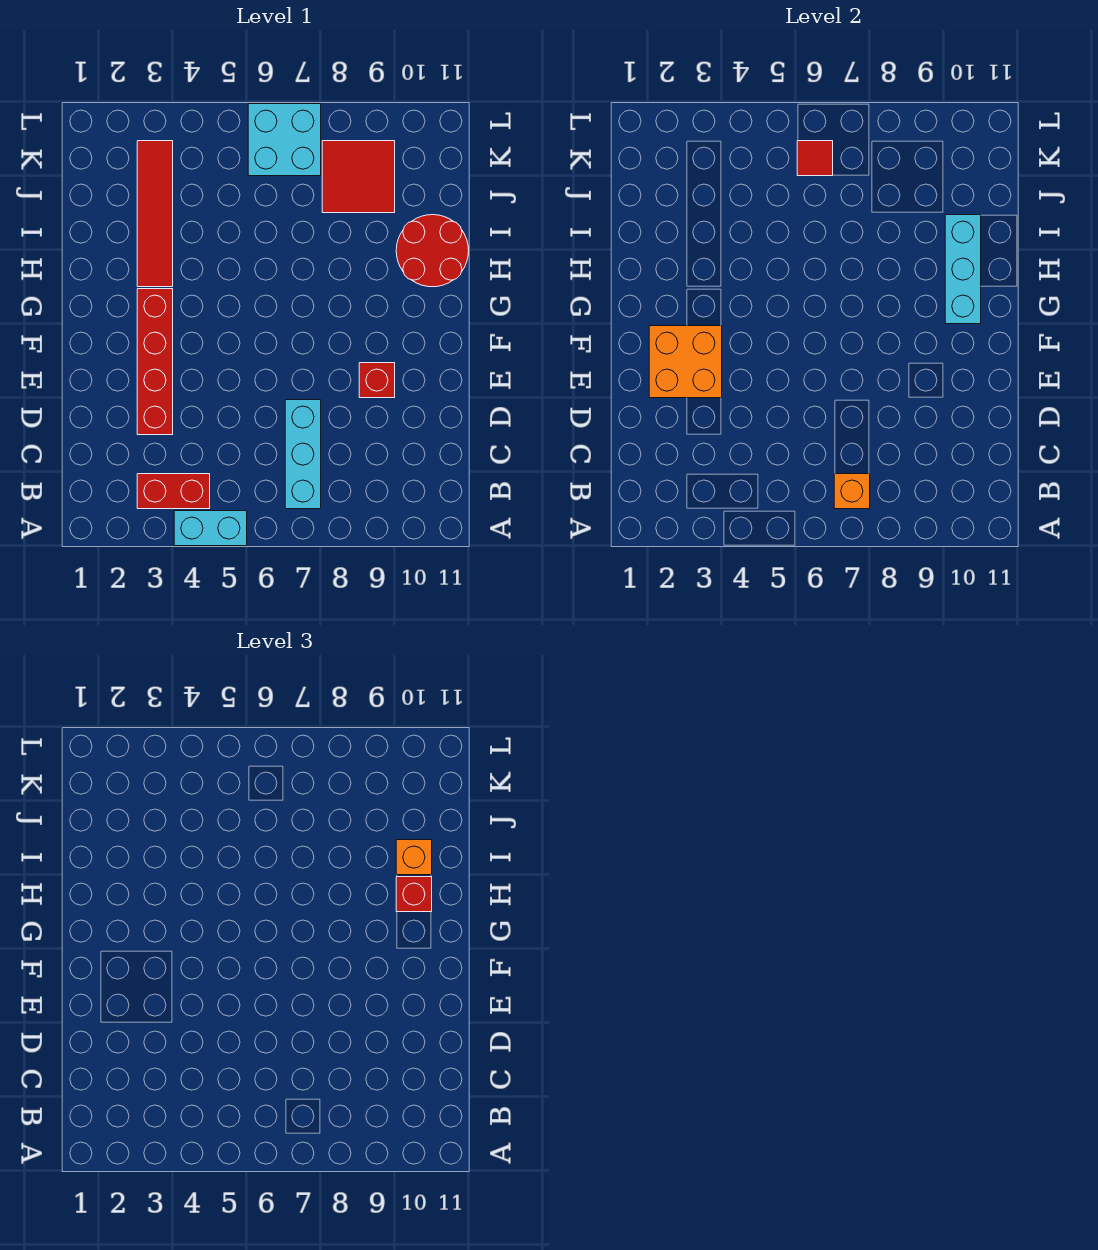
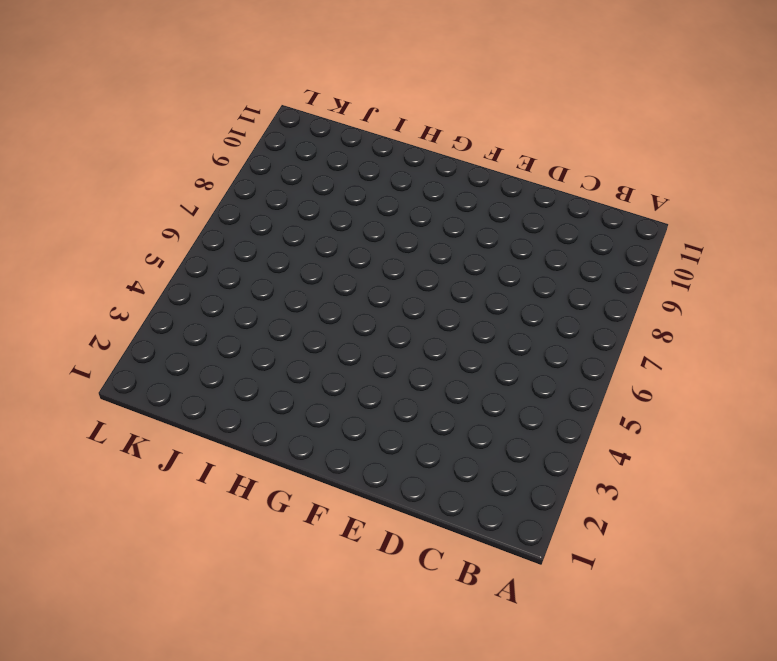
none -> cyan brick A4:A5 level 1
none -> red brick B3:B4 level 1
none -> cyan brick B7:D7 level 1

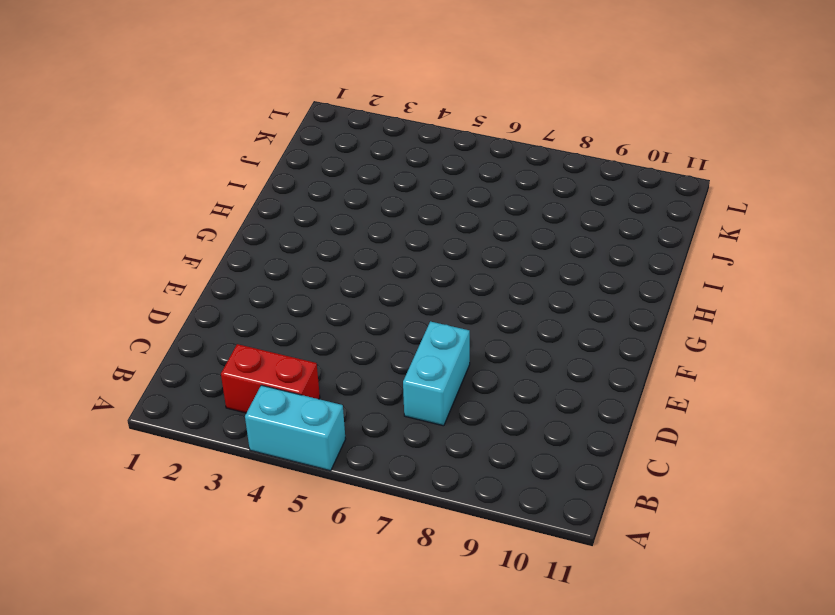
cyan brick C7:D7 level 1 -> cyan brick B7:D7 level 1
none -> red brick D3:G3 level 1
none -> red brick E9 level 1
none -> red tile H3:K3 level 1

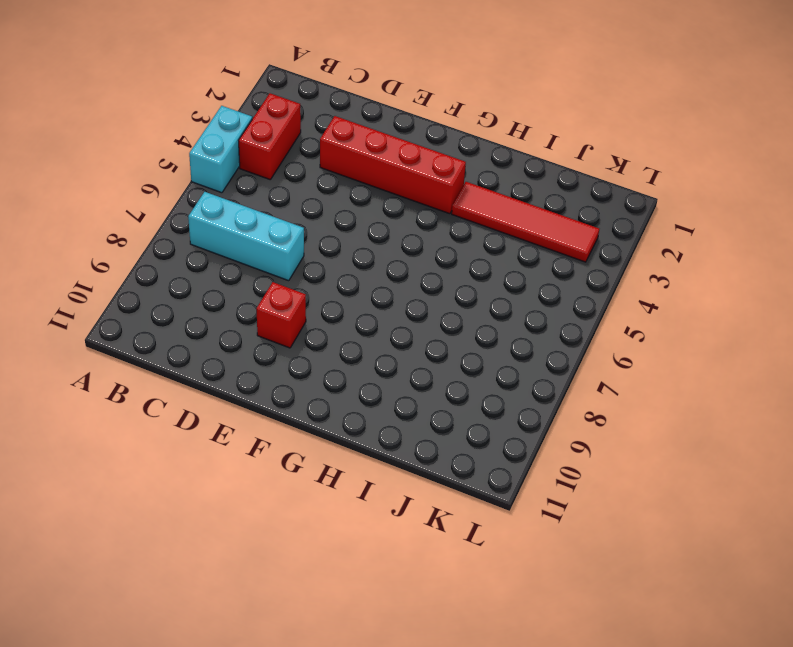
none -> red round brick H10:I11 level 1
none -> red tile J8:K9 level 1
none -> cyan brick K6:L7 level 1

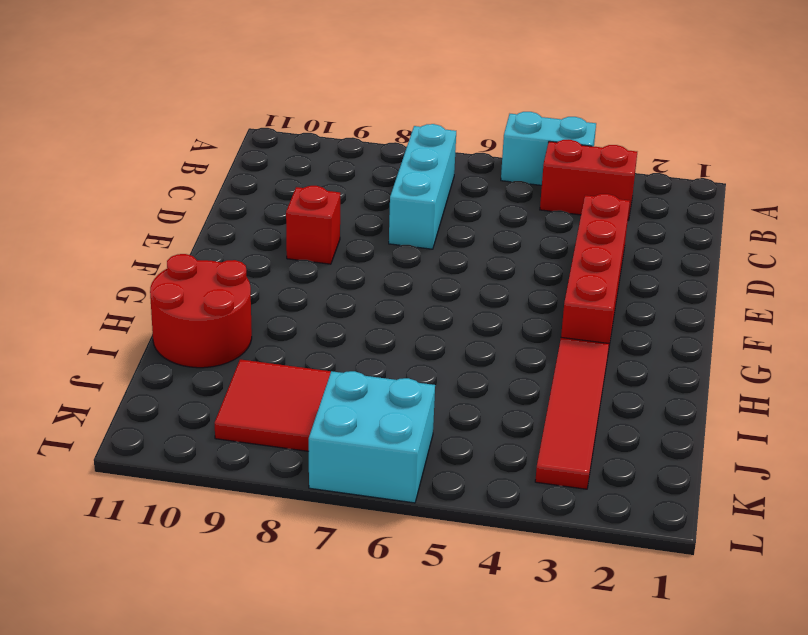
none -> orange brick B7 level 2
none -> orange brick E2:F3 level 2
none -> cyan brick G10:I10 level 2

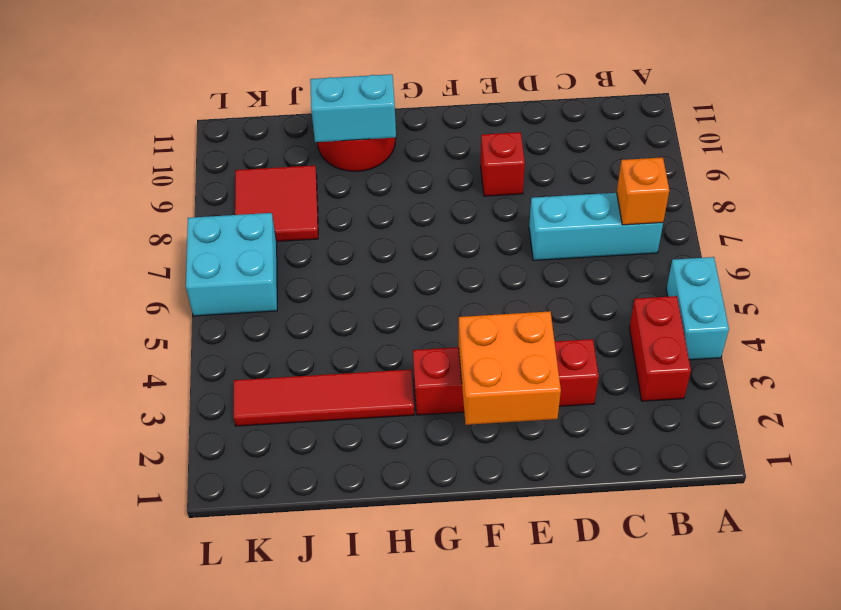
cyan brick H10:I10 level 2 -> cyan brick G10:I10 level 2
none -> red tile K6 level 2
none -> red brick H10 level 3
none -> orange brick I10 level 3

